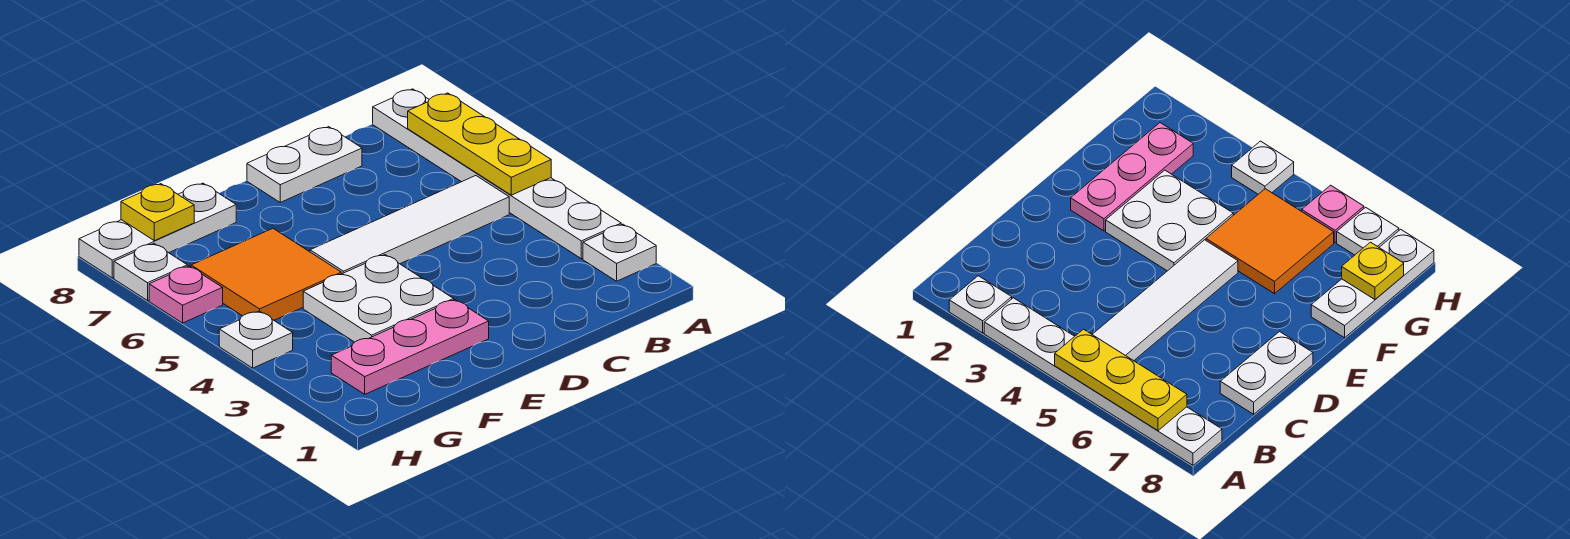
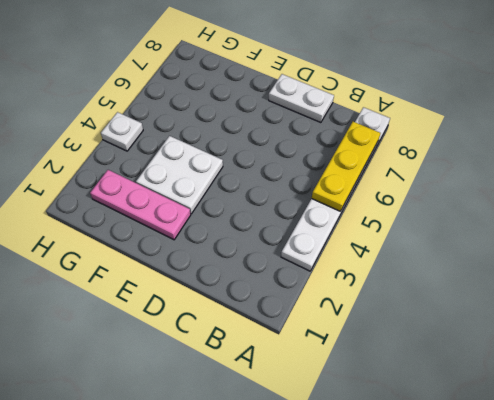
none -> white plate A2 level 1
none -> white tile B5:E5 level 1
none -> orange tile F5:G6 level 1

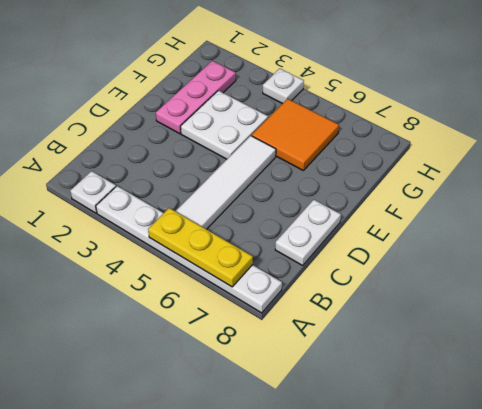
none -> white plate F8:H8 level 1
none -> pink plate H6 level 1
none -> white plate H7 level 1

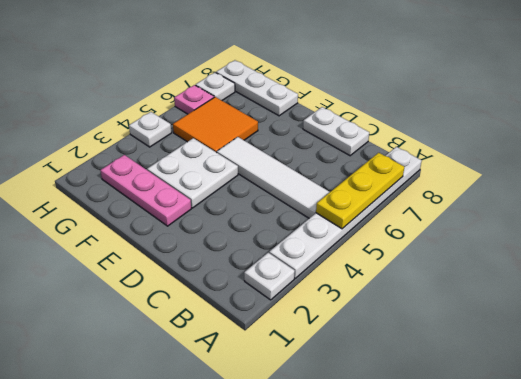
none -> yellow plate G8 level 2

